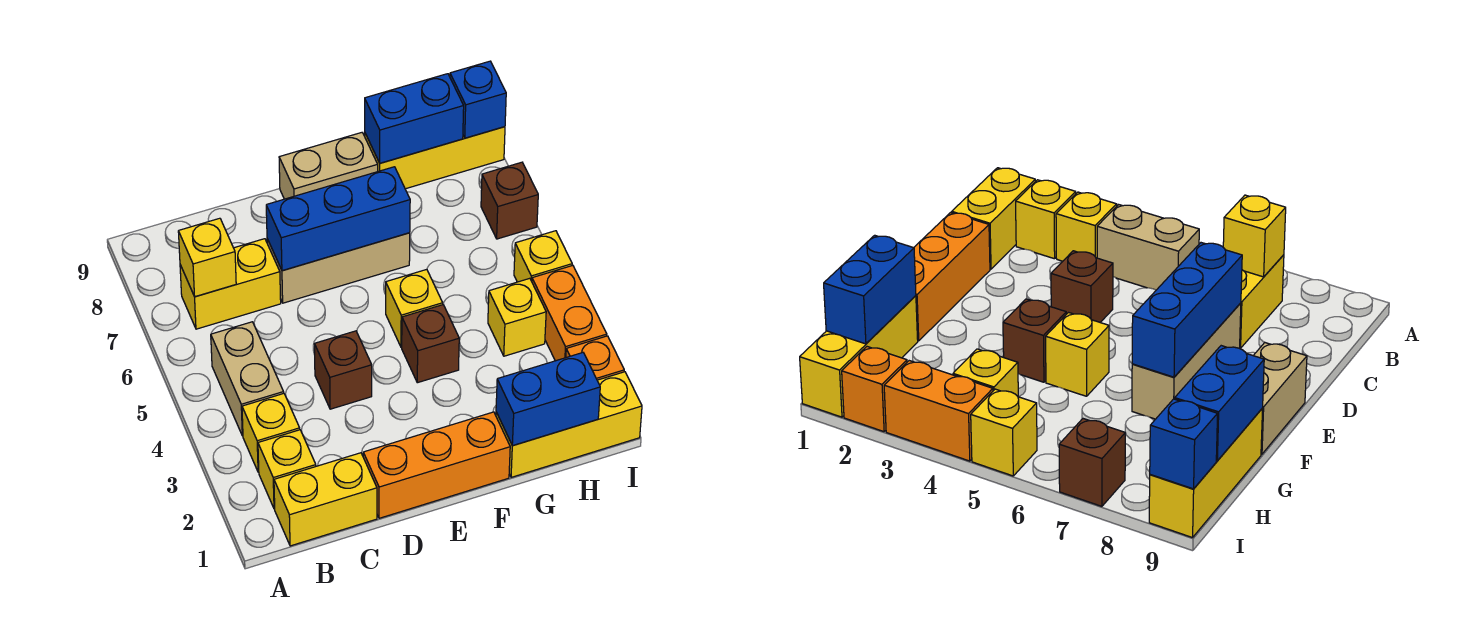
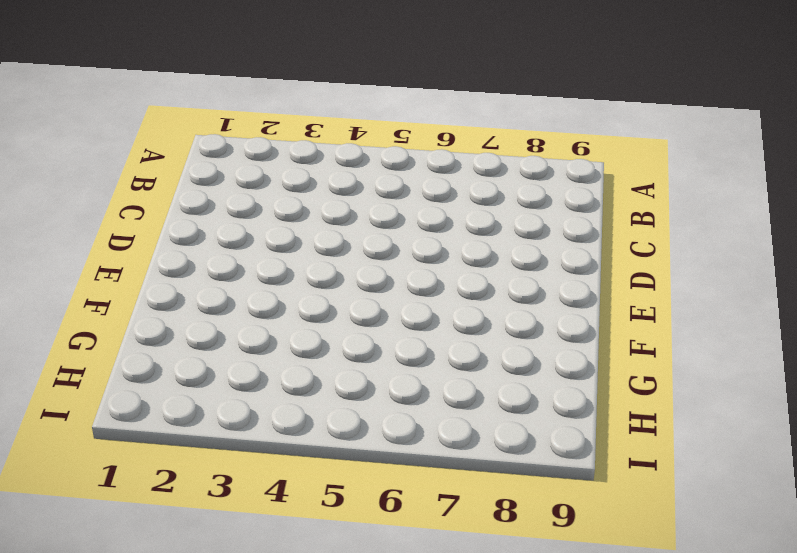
none -> yellow brick B1:C1 level 1
none -> yellow brick B2 level 1
none -> yellow brick B3 level 1

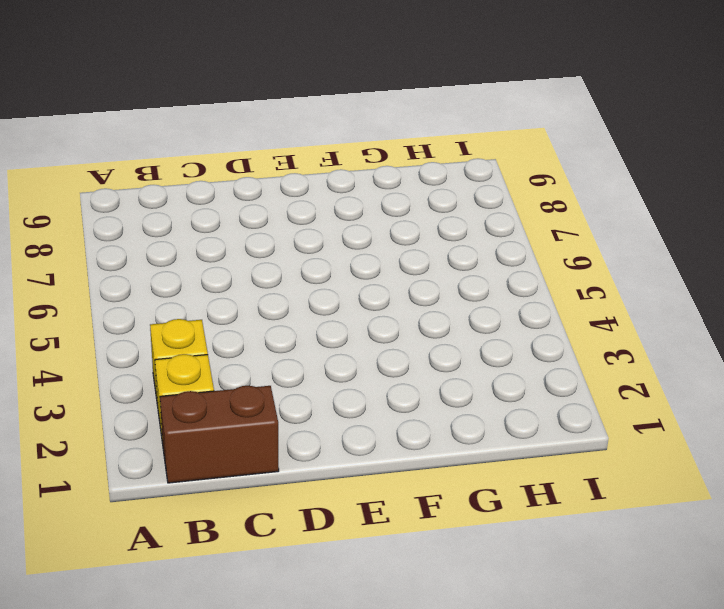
brown brick B1:C1 level 1 -> yellow brick B1:C1 level 1
none -> tan brick B4:B5 level 1
none -> yellow brick B7:C7 level 1
none -> orange brick D1:F1 level 1

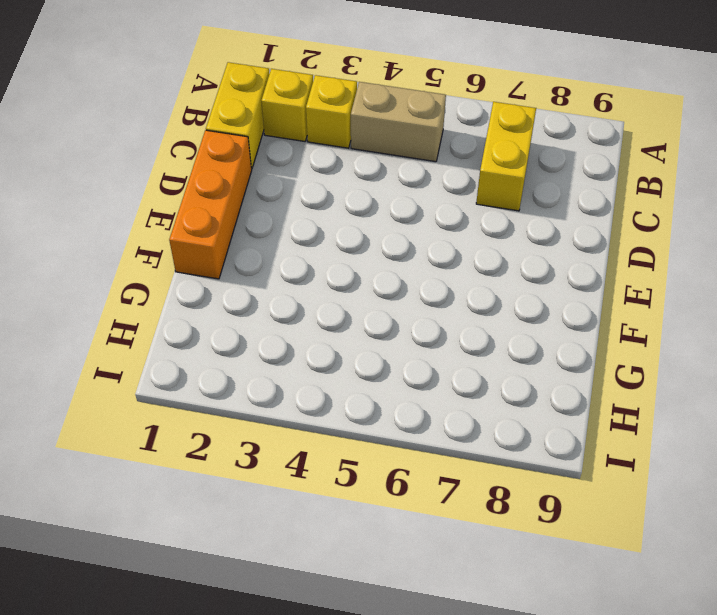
none -> brown brick D4 level 1
none -> tan brick D7:F7 level 1
none -> tan brick E9:F9 level 1

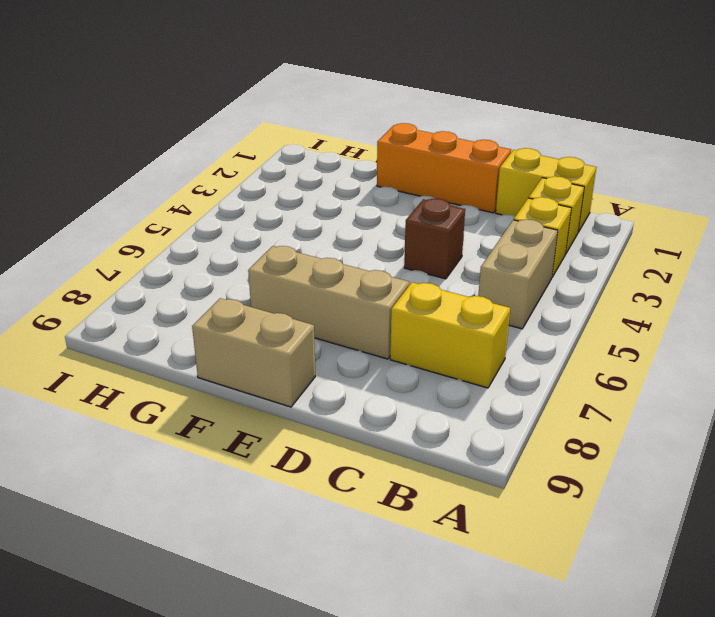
none -> brown brick F4 level 1
none -> yellow brick F5 level 1
none -> yellow brick G1:I1 level 1

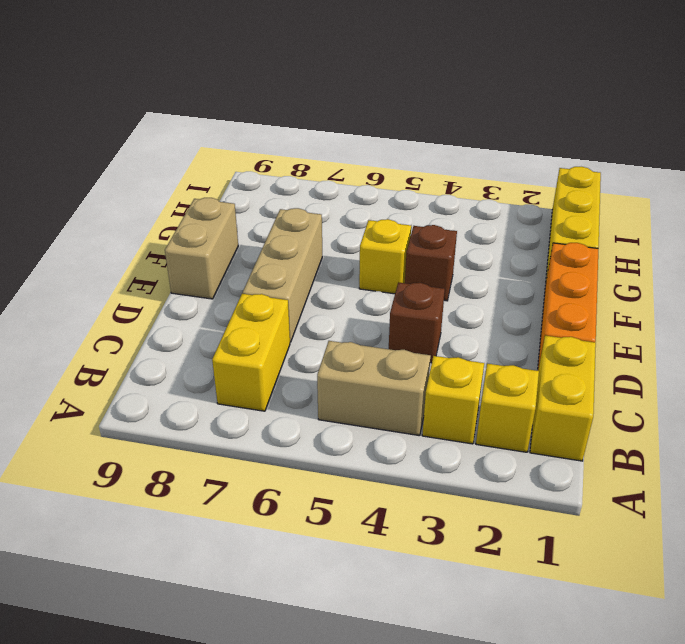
none -> yellow brick G9:I9 level 1
none -> yellow brick H4 level 1
none -> orange brick I2 level 1

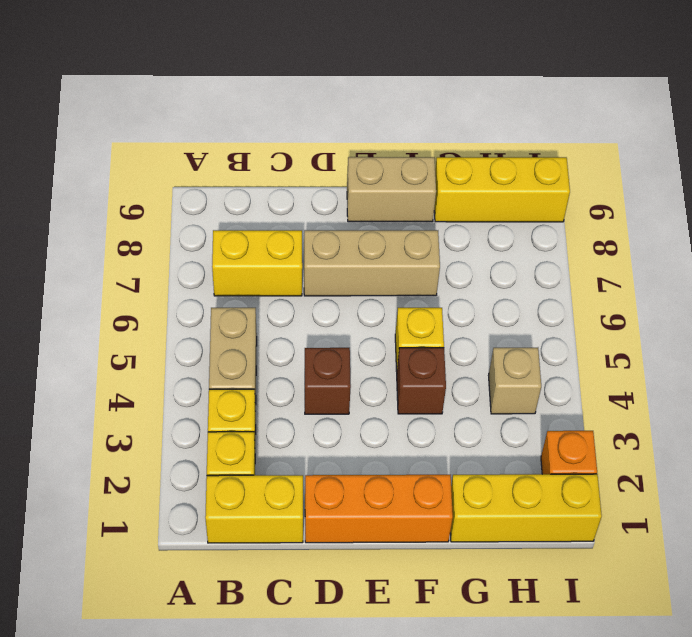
tan brick H4 level 1 -> yellow brick H4 level 1
none -> orange brick I3:I4 level 1
none -> yellow brick I5 level 1
none -> brown brick I7 level 1

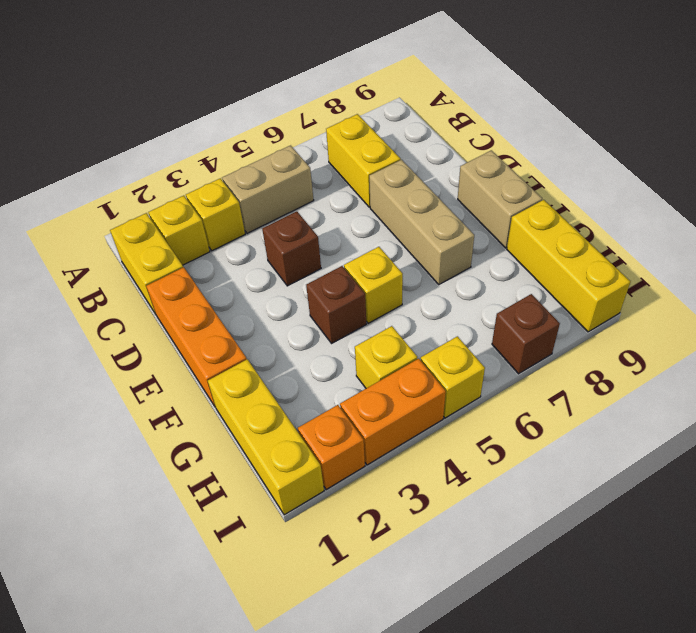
none -> yellow brick B7 level 2
none -> blue brick D7:F7 level 2
none -> blue brick G1:H1 level 2

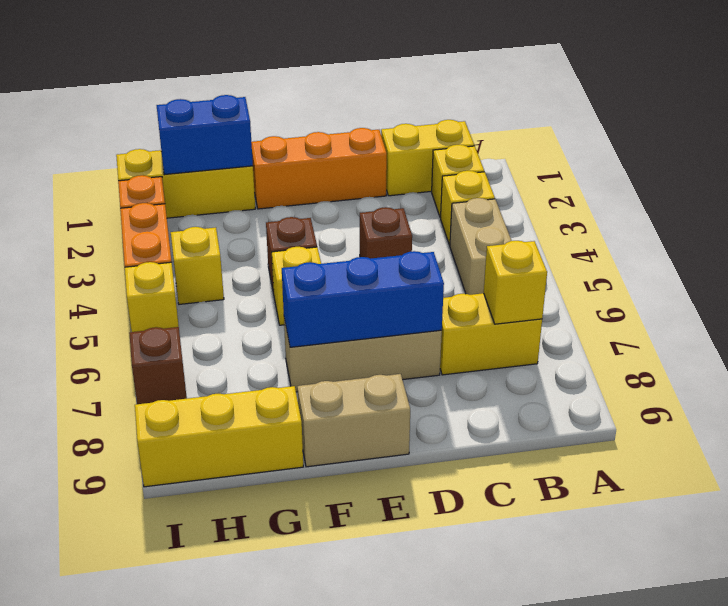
none -> blue brick G9:H9 level 2
none -> blue brick I9 level 2

